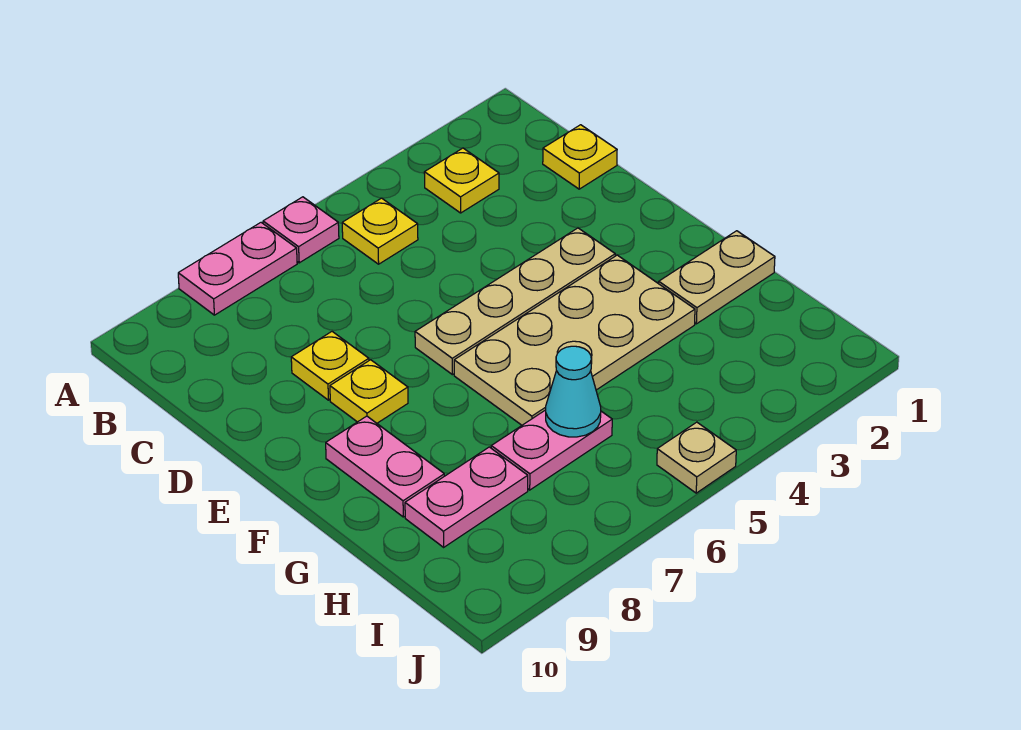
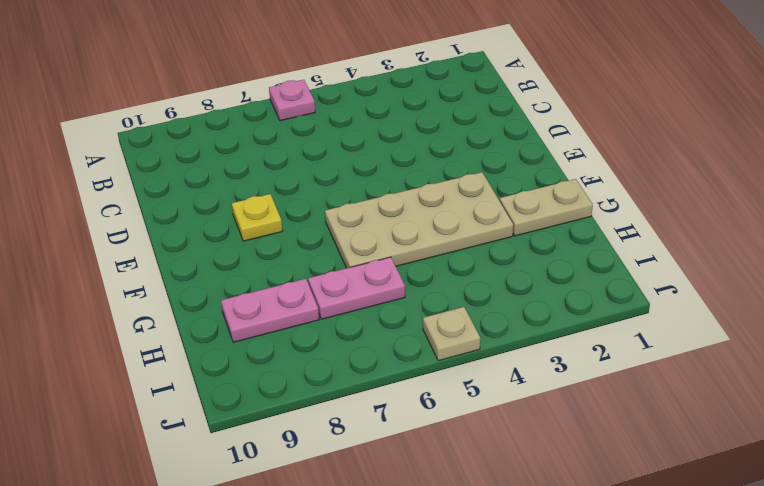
none -> pink plate A7:A8 level 1
none -> yellow plate B3 level 1
none -> yellow plate B5 level 1

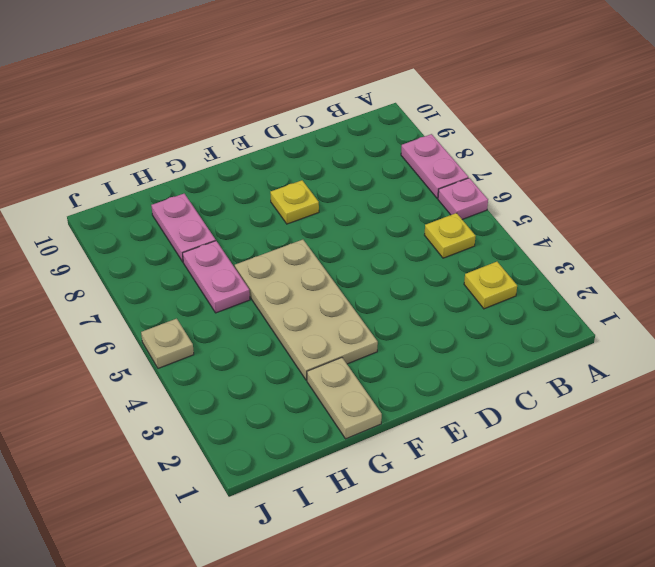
none -> yellow plate C1 level 1
none -> yellow plate D8 level 1
none -> tan plate E3:E6 level 1

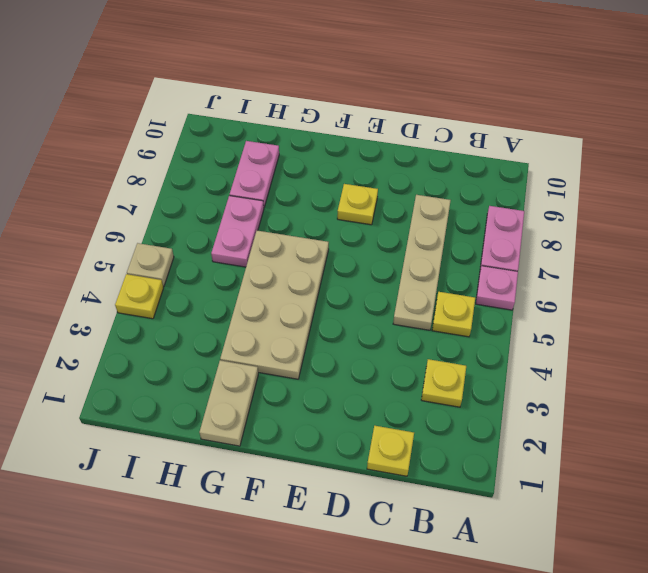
tan plate C5:C8 level 1 -> tan plate E3:E6 level 1
yellow plate J4 level 1 -> yellow plate D8 level 1
none -> pink plate F9:G9 level 1
none -> cyan cone H6 level 2

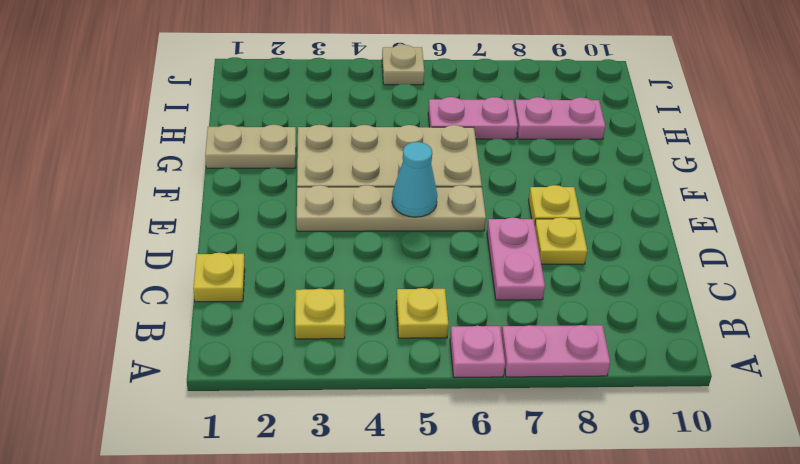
pink plate C7:D7 level 1 -> pink plate F9:G9 level 1
cyan cone E5 level 2 -> cyan cone H6 level 2

